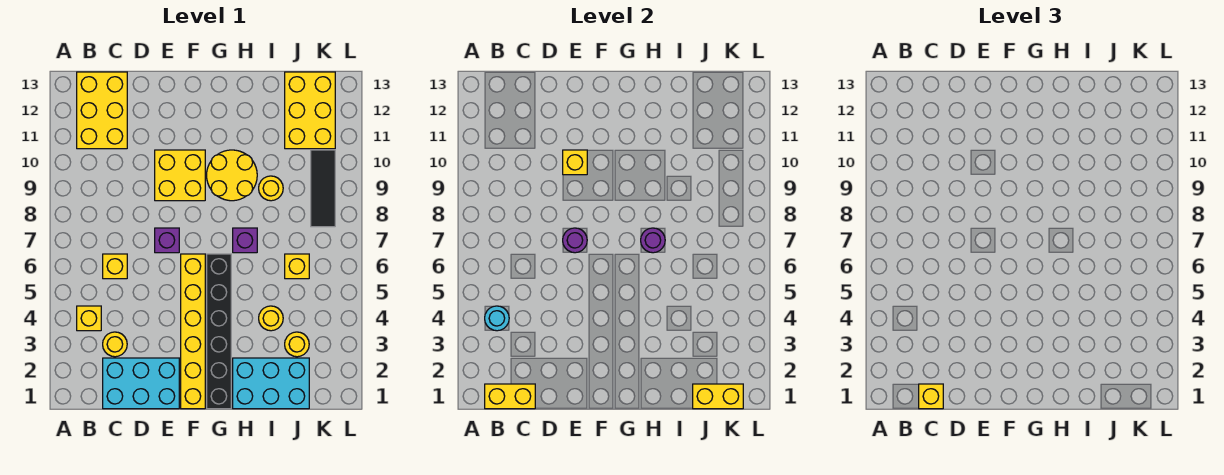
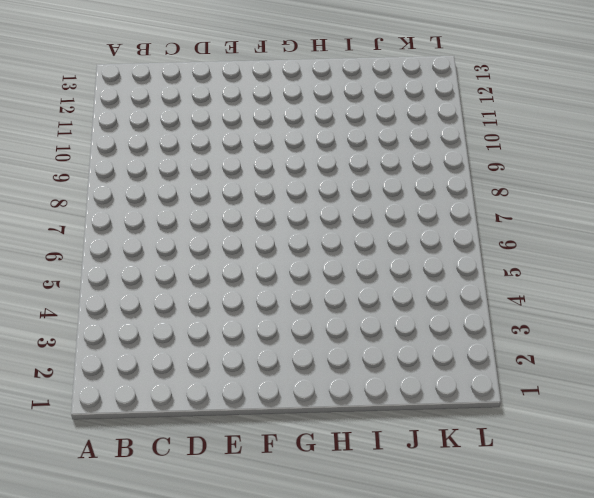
none -> yellow brick B4 level 1
none -> yellow brick B11:C13 level 1
none -> cyan brick C1:E2 level 1

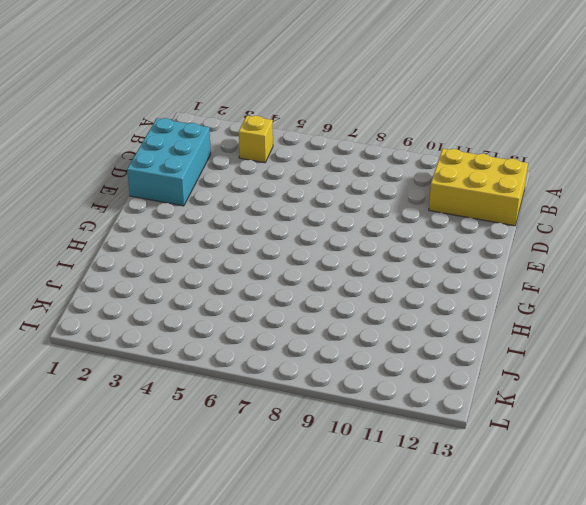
none -> yellow round brick C3 level 1
none -> yellow brick C6 level 1
none -> purple brick E7 level 1

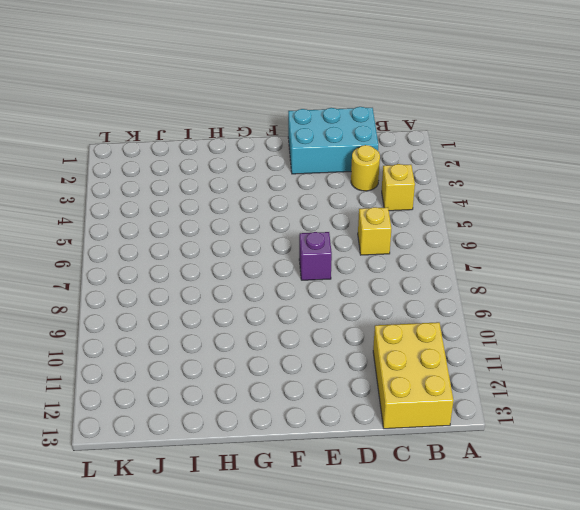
none -> yellow brick E9:F10 level 1
none -> yellow brick F1:F6 level 1
none -> black brick G1:G6 level 1

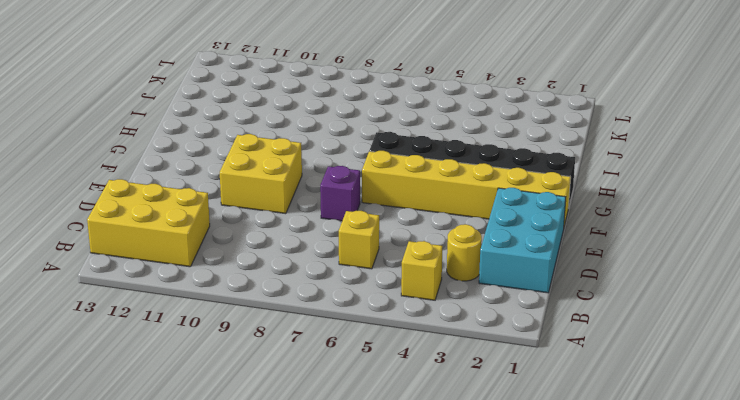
none -> yellow round brick G9:H10 level 1
none -> cyan brick H1:J2 level 1
none -> purple brick H7 level 1

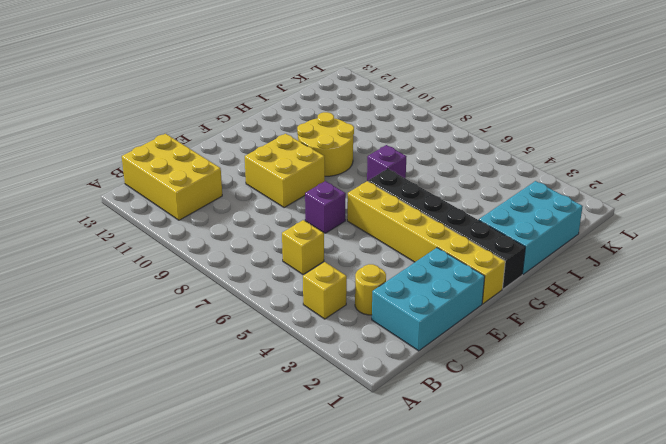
none -> yellow round brick I4 level 1
none -> yellow round brick I9 level 1
none -> yellow round brick J3 level 1

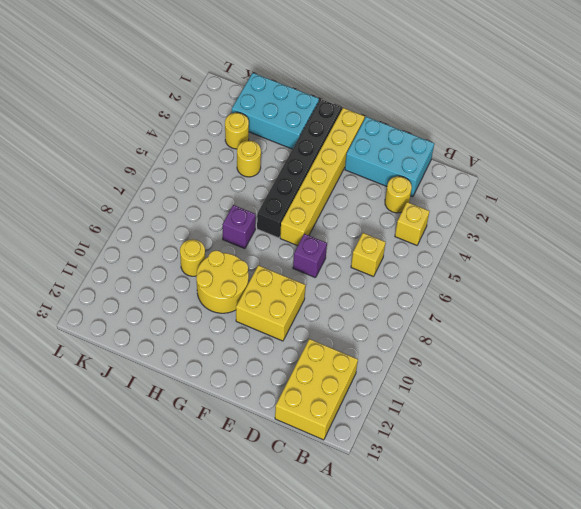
none -> yellow brick J6 level 1
none -> yellow brick J11:K13 level 1
none -> black tile K8:K10 level 1

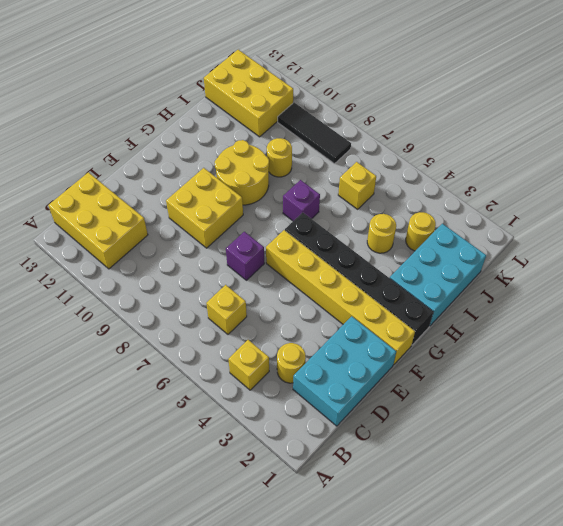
none -> yellow brick B1:C1 level 2
none -> cyan round brick B4 level 2
none -> purple round brick E7 level 2

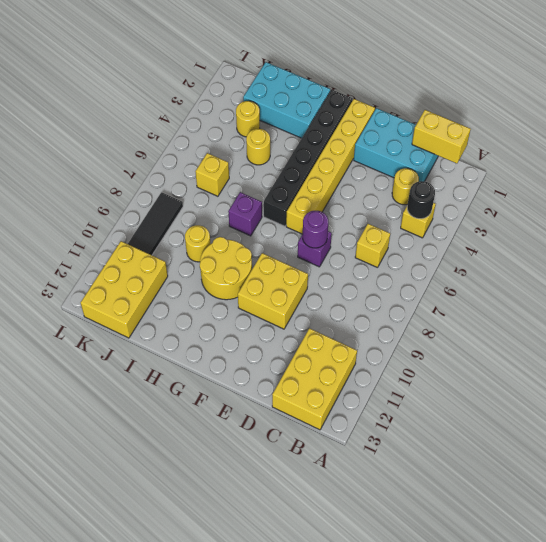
black round brick B4 level 2 -> cyan round brick B4 level 2
none -> yellow brick E10 level 2
none -> purple round brick H7 level 2
none -> yellow brick J1:K1 level 2

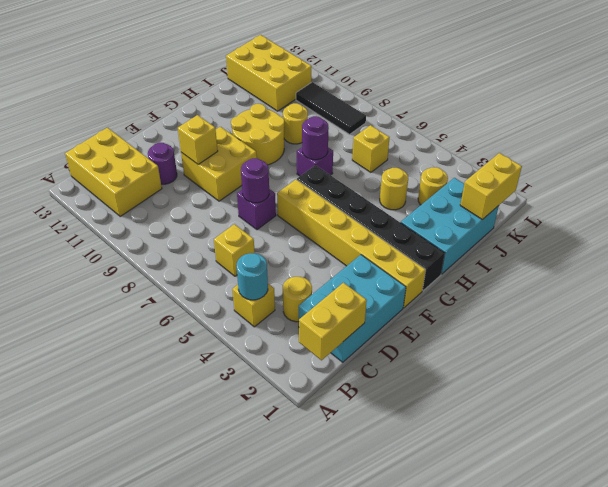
purple round brick D11 level 1 -> none
none -> yellow brick C1 level 3

